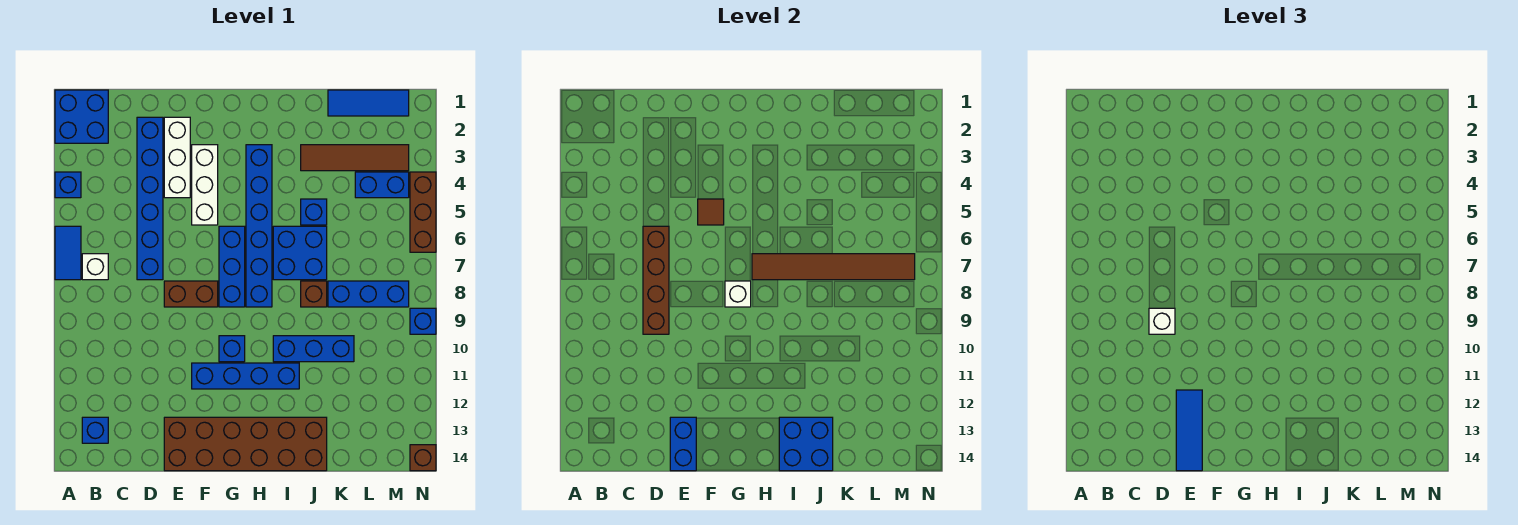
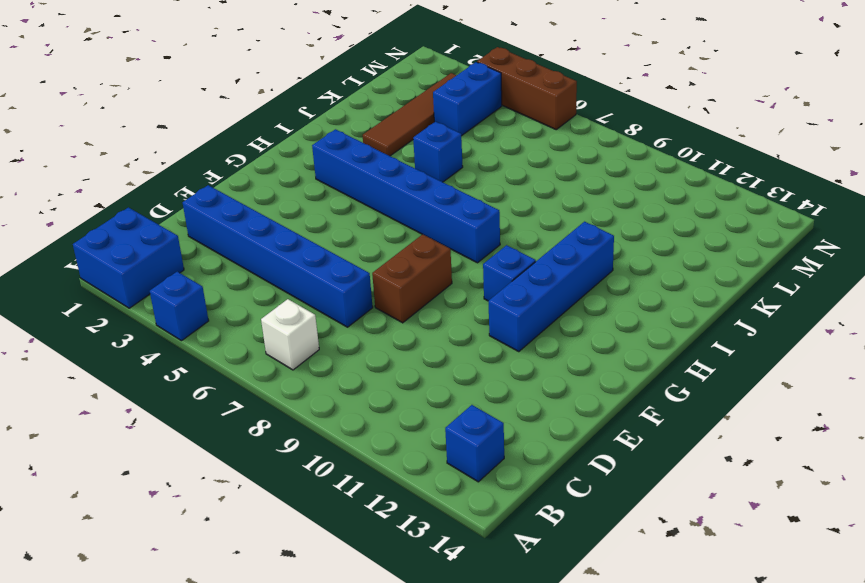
none -> blue tile A6:A7 level 1
none -> white brick E2:E4 level 1
none -> brown brick E13:J14 level 1
none -> white brick F3:F5 level 1

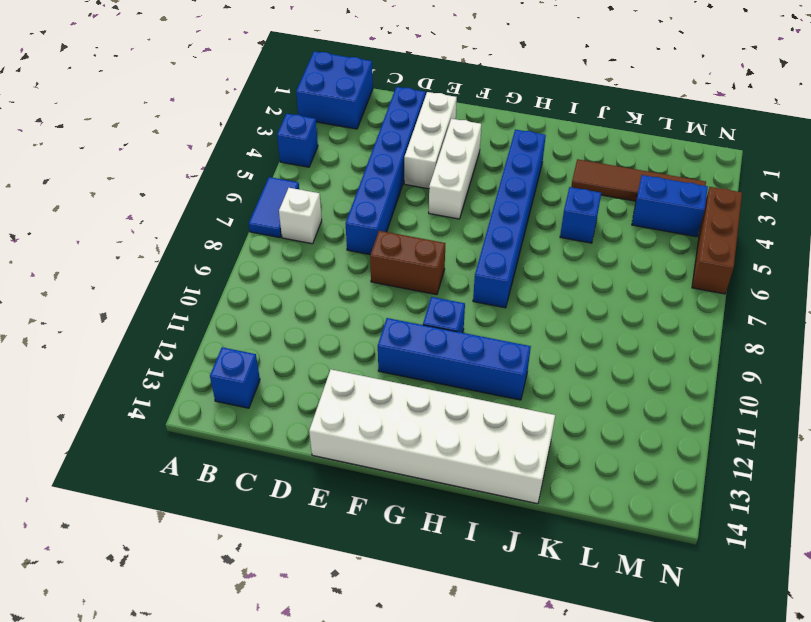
white brick E13:J14 level 1 -> brown brick E13:J14 level 1
none -> blue brick G6:G8 level 1
none -> blue brick I6:J7 level 1
none -> blue brick I10:K10 level 1
none -> brown brick J8 level 1

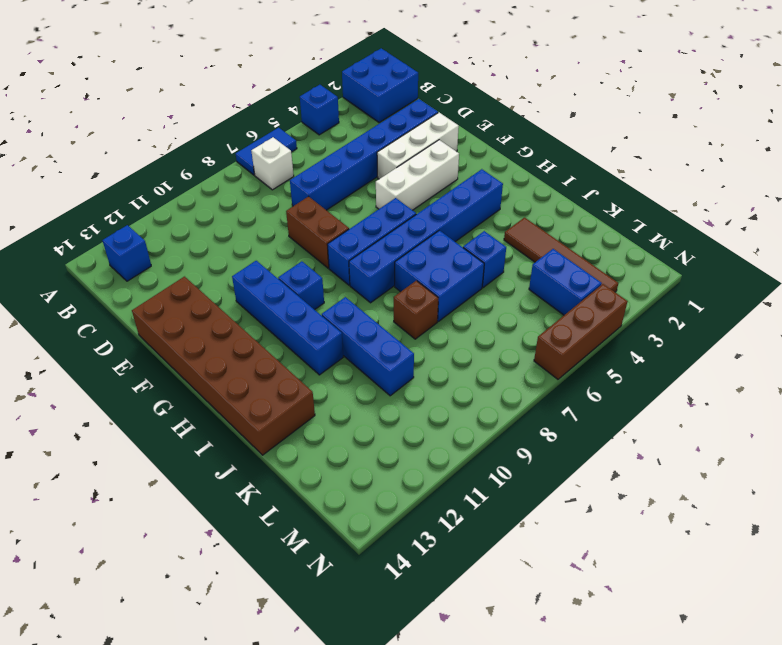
none -> blue tile K1:M1 level 1
none -> blue brick K8:M8 level 1
none -> blue brick N9 level 1
none -> brown brick N14 level 1

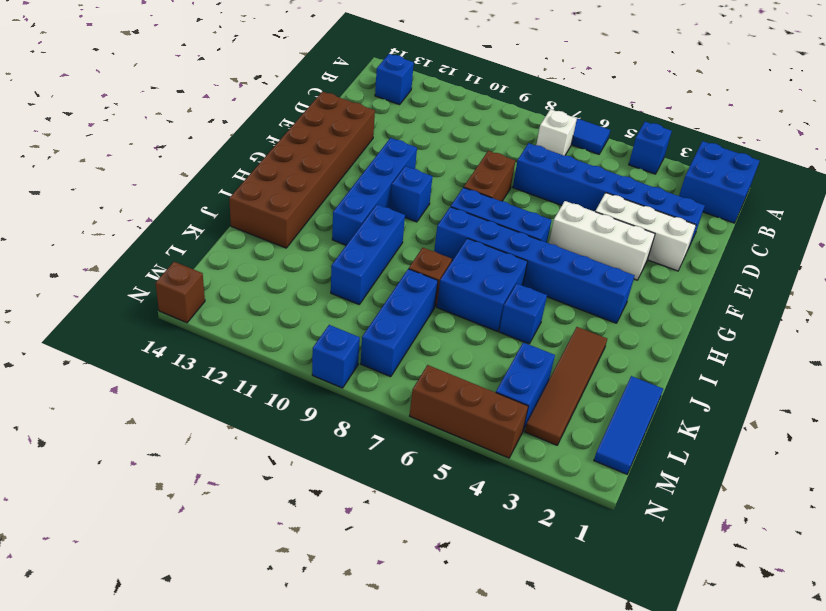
none -> brown brick D6:D9 level 2
none -> blue brick E13:E14 level 2
none -> brown tile F5 level 2
none -> white brick G8 level 2

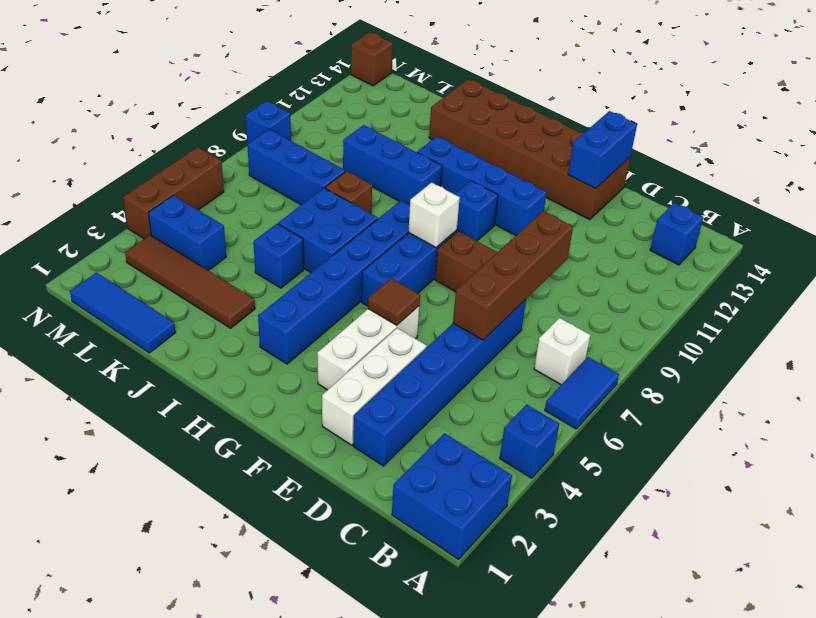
none -> brown tile H7:M7 level 2
none -> blue brick I13:J14 level 2
none -> white brick D9 level 3
none -> blue tile E12:E14 level 3

